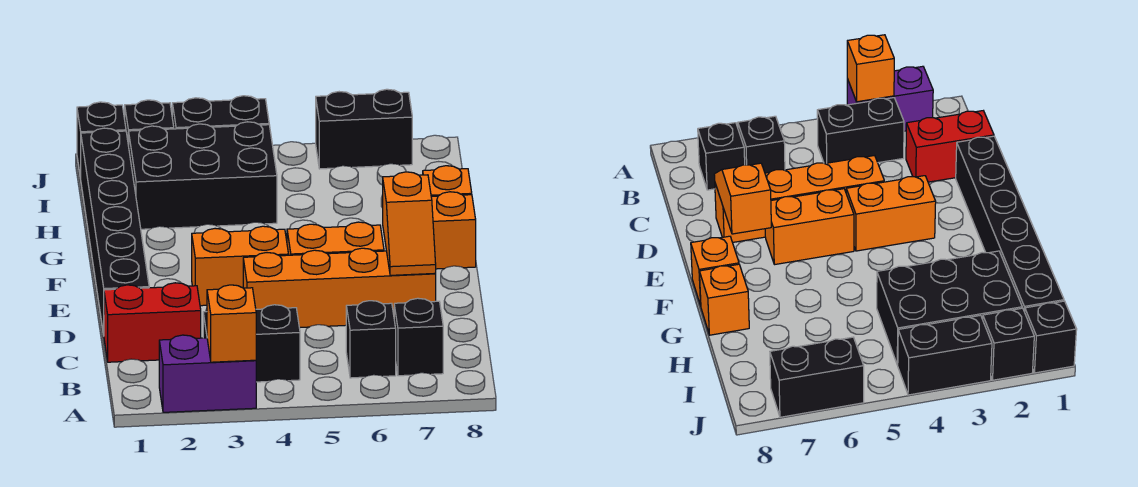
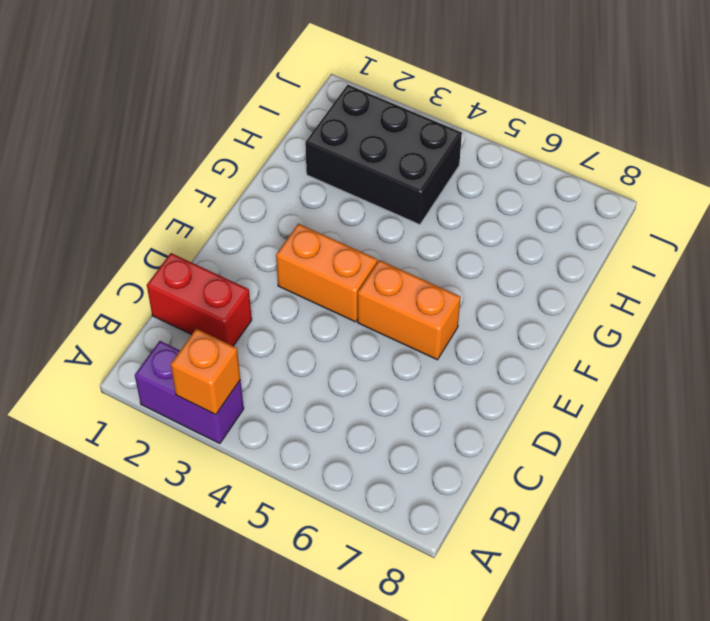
none -> black brick B3:B4 level 1
none -> black brick B6 level 1
none -> black brick B7 level 1

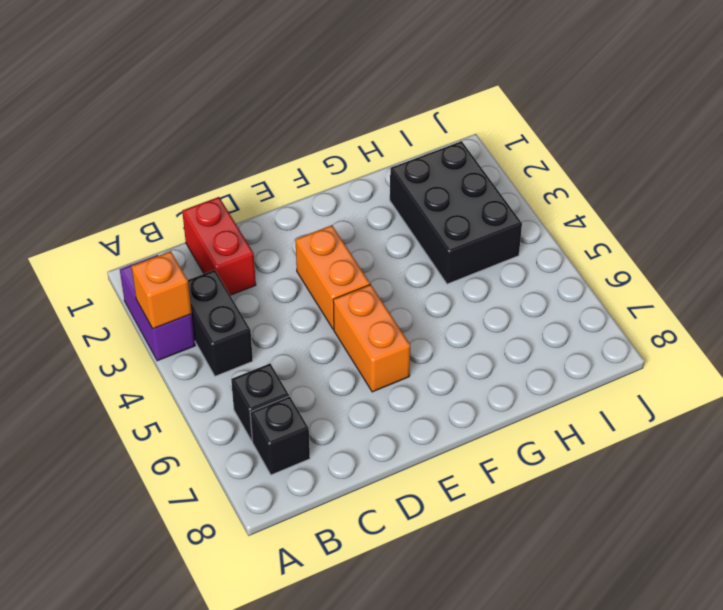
none -> black brick D1:I1 level 1
none -> orange brick D4:D7 level 1
none -> orange brick F8 level 1

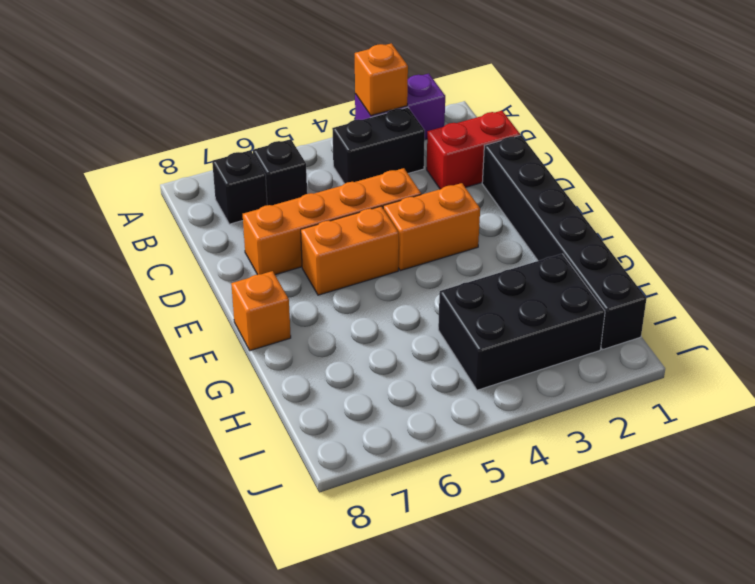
none -> orange brick G8 level 1
none -> black brick J1 level 1
none -> black brick J2 level 1

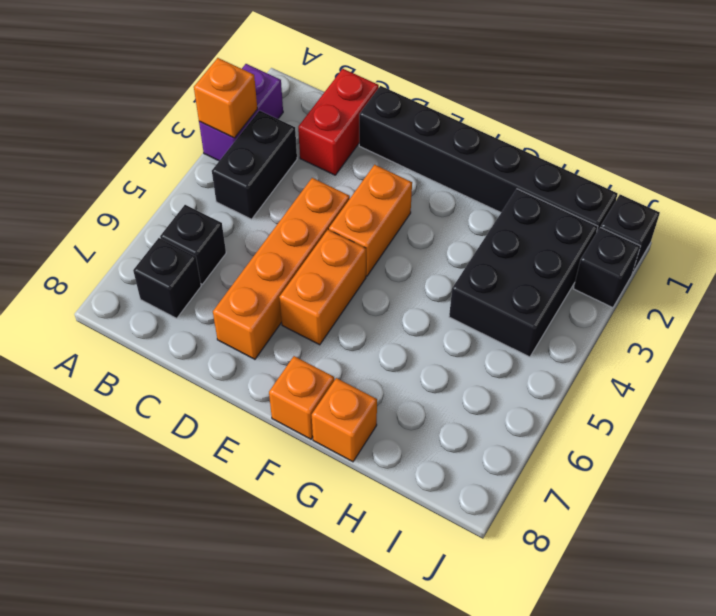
none -> black brick J3:J4 level 1
none -> black brick J6:J7 level 1
none -> orange slope D7:E7 level 2 top E

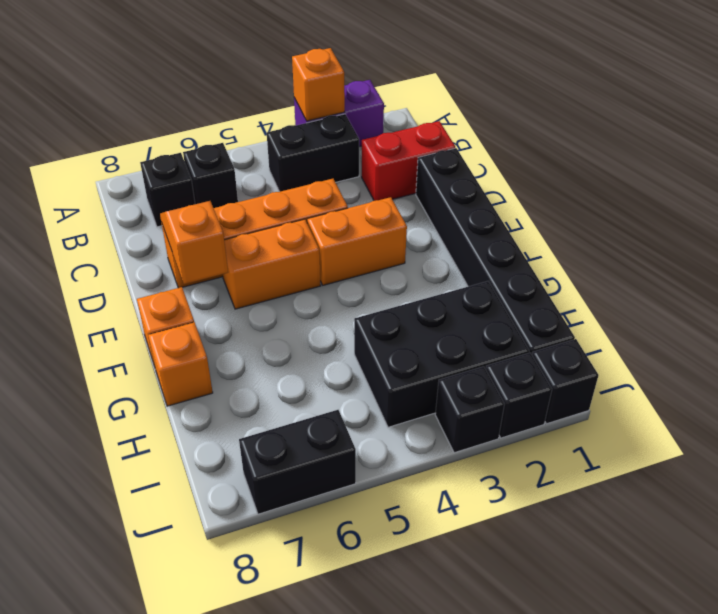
black brick J3 level 1 -> black brick J3:J4 level 1

